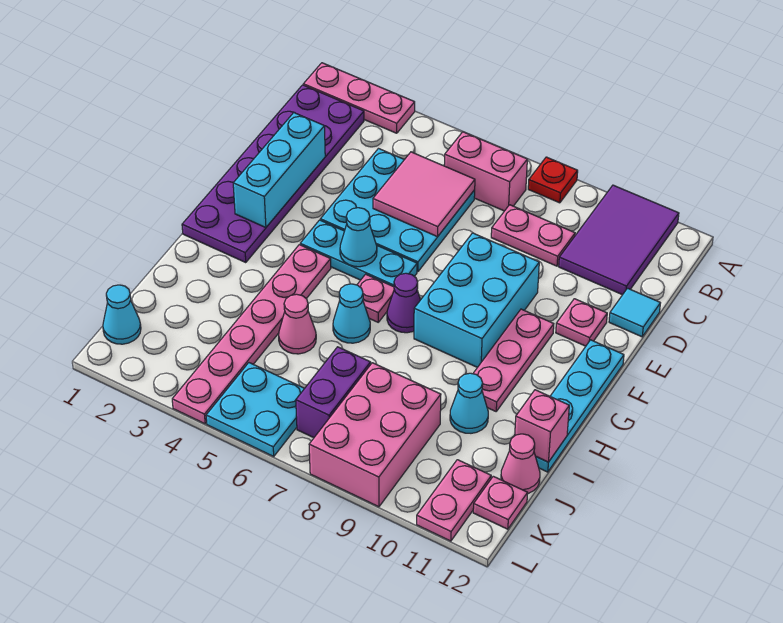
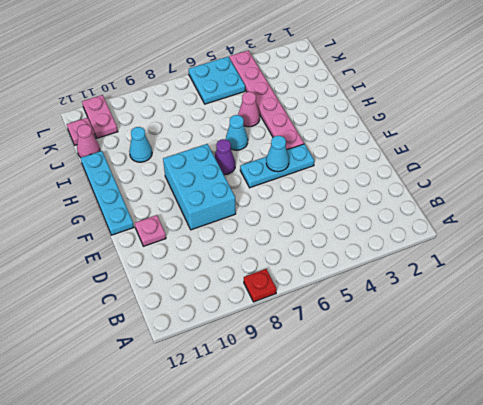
none -> pink plate A1:A3 level 1
none -> purple tile A10:C11 level 1
none -> purple plate B1:G2 level 1
none -> pink brick B6:B7 level 1

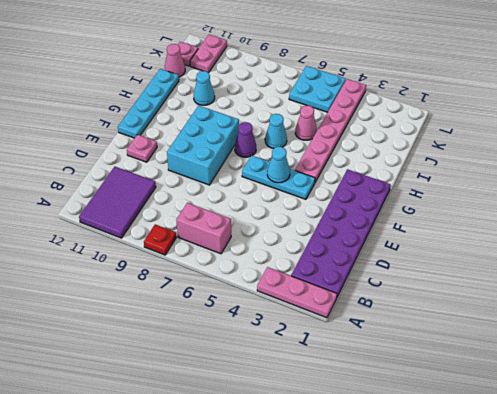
none -> cyan plate C4:E6 level 1
none -> pink plate C8:C9 level 1
none -> cyan tile D12 level 1
none -> pink plate F10:H10 level 1

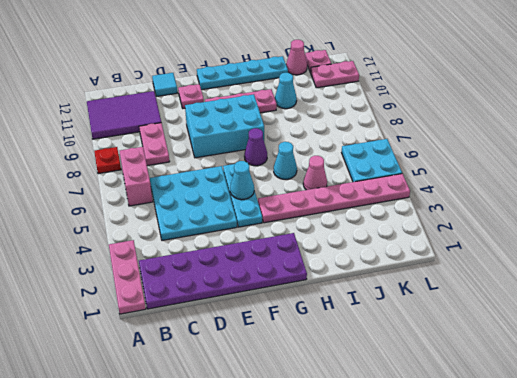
none -> pink plate G6 level 1
none -> purple brick J7:K7 level 1
none -> pink brick J8:L9 level 1
none -> cyan cone K1 level 1

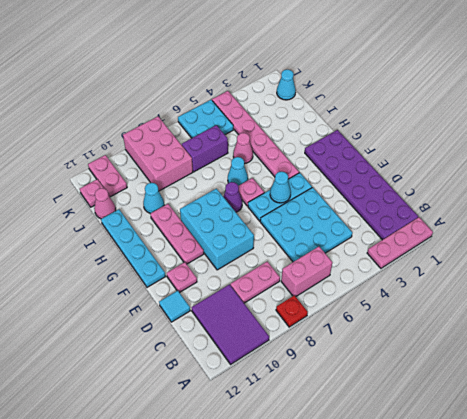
purple brick J6:J7 level 1 -> purple brick J7:K7 level 1
none -> pink tile C5:D6 level 2
none -> cyan brick D2:F2 level 2
none -> pink brick I12 level 2

